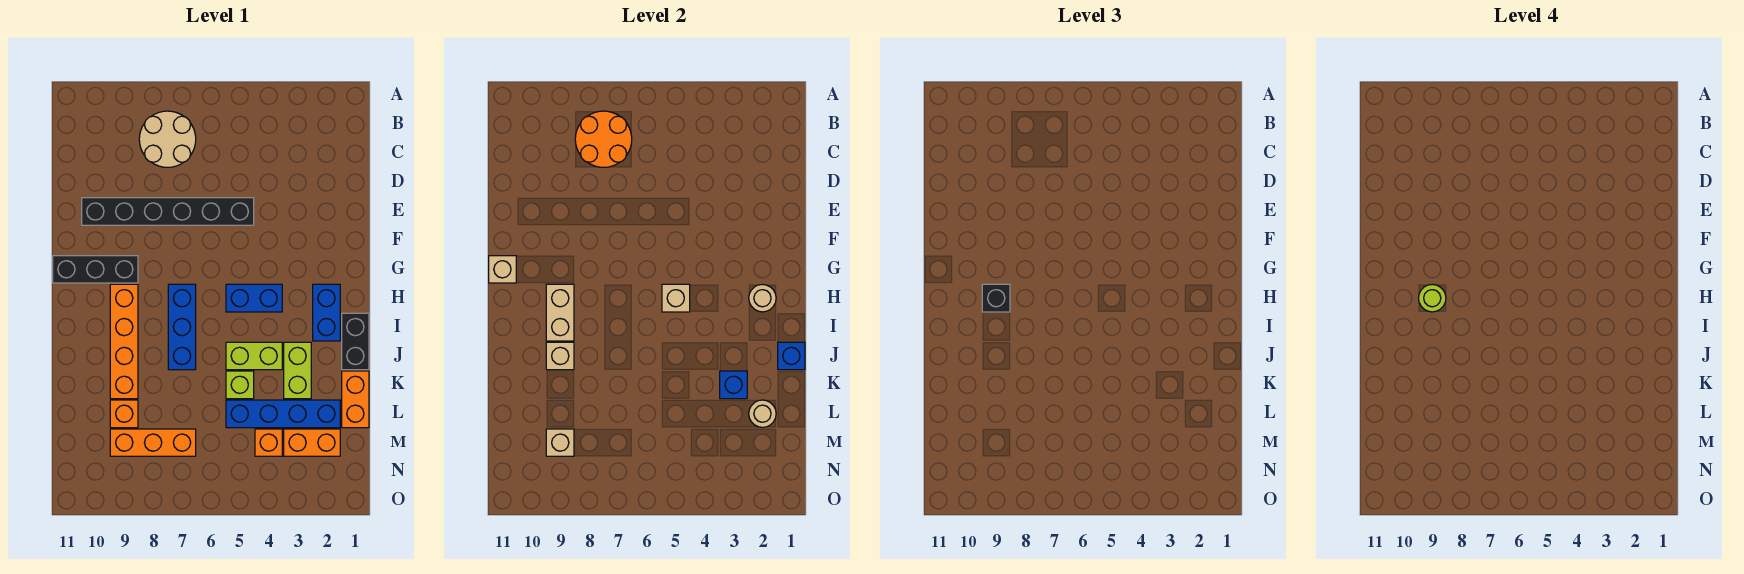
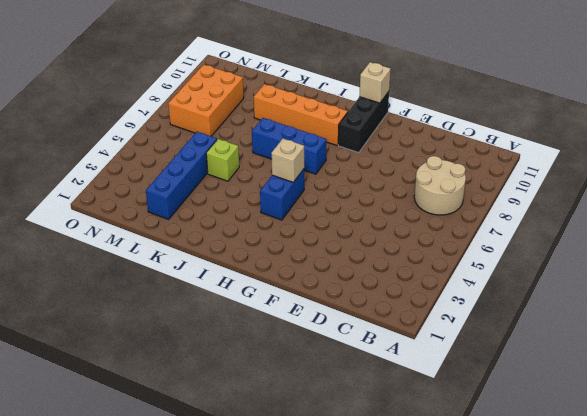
orange brick M7:N9 level 1 -> orange brick M7:M9 level 1
none -> black brick E5:E10 level 1
none -> blue brick H2:I2 level 1
none -> black brick I1:J1 level 1

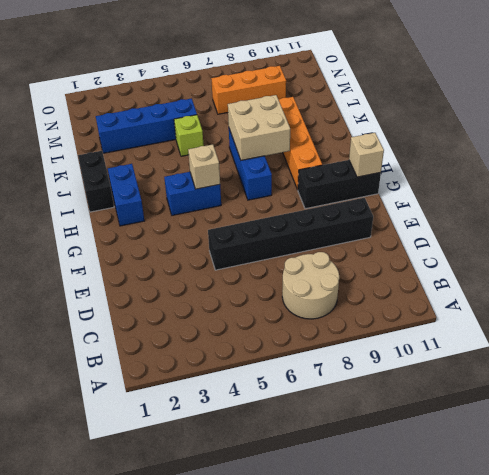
tan brick I7:J8 level 2 -> none
none -> lime brick J3:K3 level 1
none -> lime brick J4:J5 level 1
none -> orange brick K1:L1 level 1

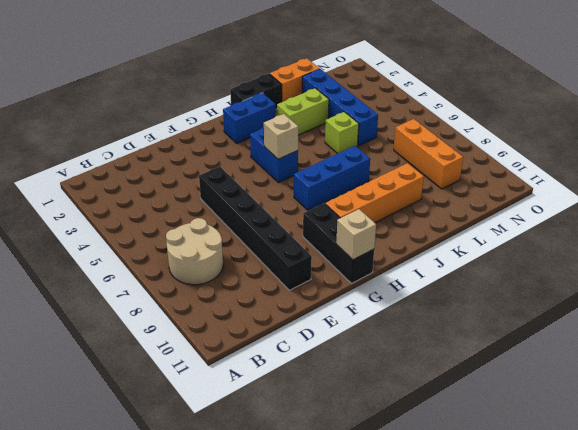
none -> lime brick J4:J5 level 1
none -> orange brick L9 level 1
none -> orange brick M2:M3 level 1

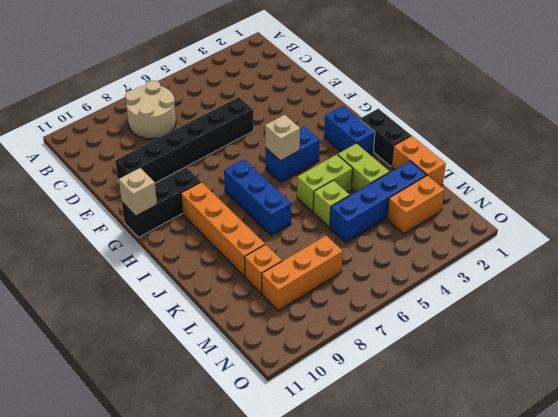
none -> orange brick M4 level 1
none -> orange round brick B7:C8 level 2
none -> tan round brick H2 level 2

